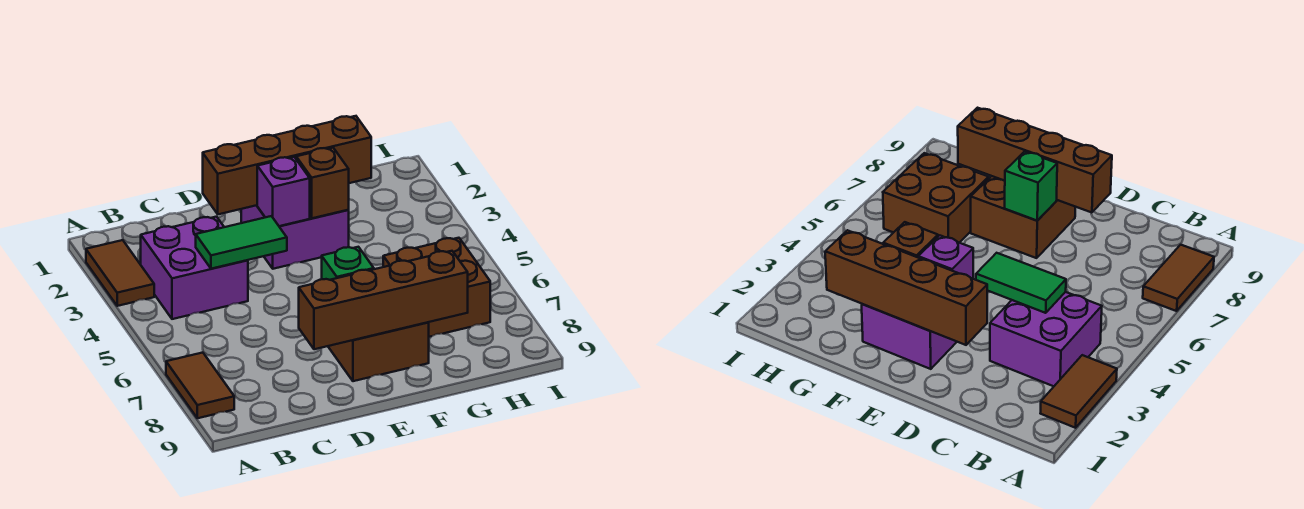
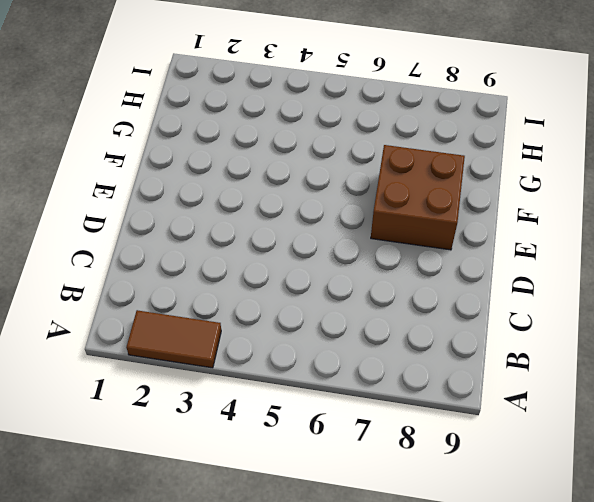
none -> brown tile A7:A8 level 1
none -> purple brick B3:C4 level 1
none -> purple brick E2:F3 level 1

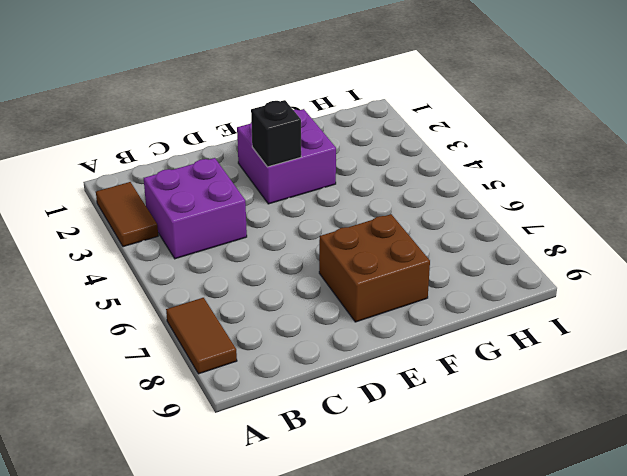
black brick E3 level 2 -> purple brick E3 level 2
none -> brown brick G6:H7 level 1
none -> green tile C4:D4 level 2
none -> brown brick D2:G2 level 2

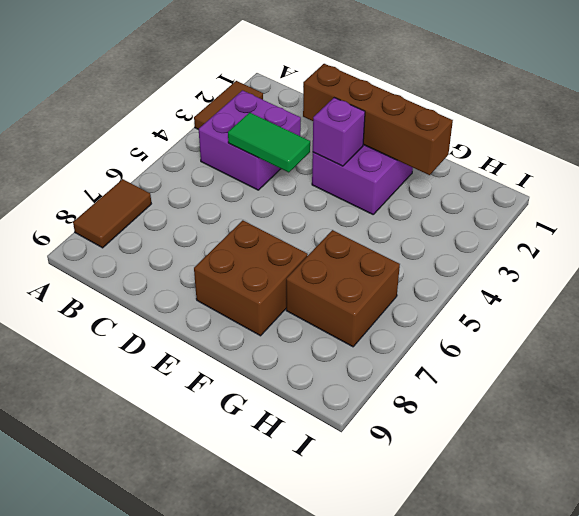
none -> brown brick D8:G8 level 2
none -> green brick E7 level 2
none -> brown brick F3 level 2

